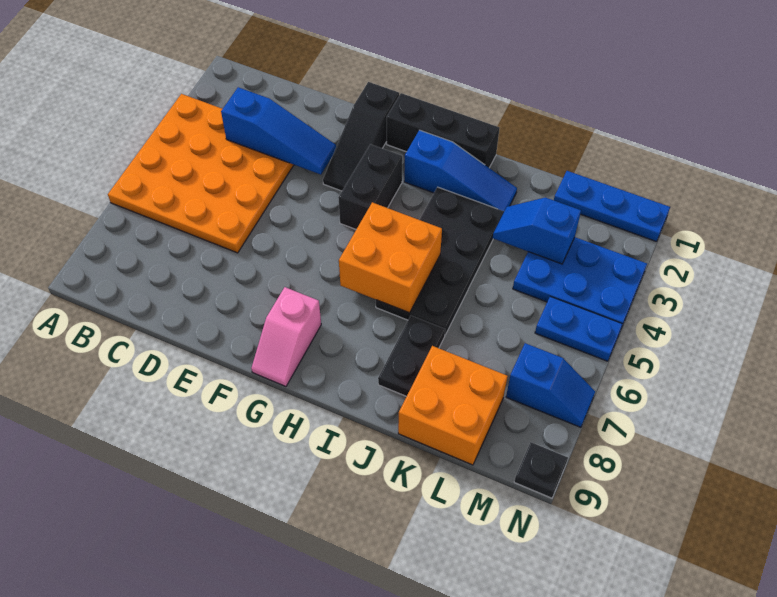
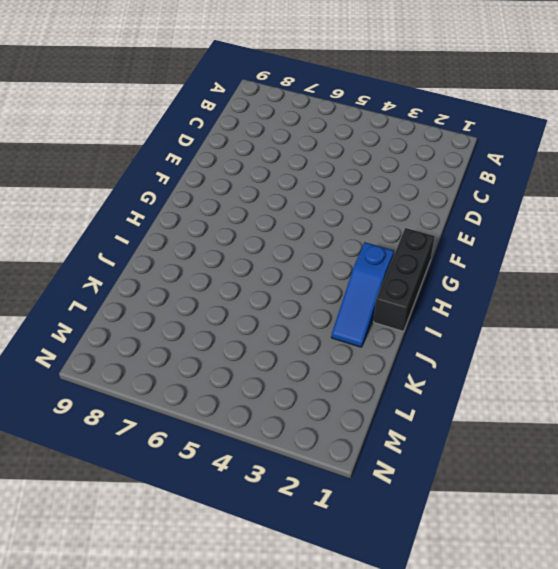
none -> orange plate A3:D6 level 1
none -> black slope F1:F3 level 1 top 1
none -> black brick G3:G4 level 1

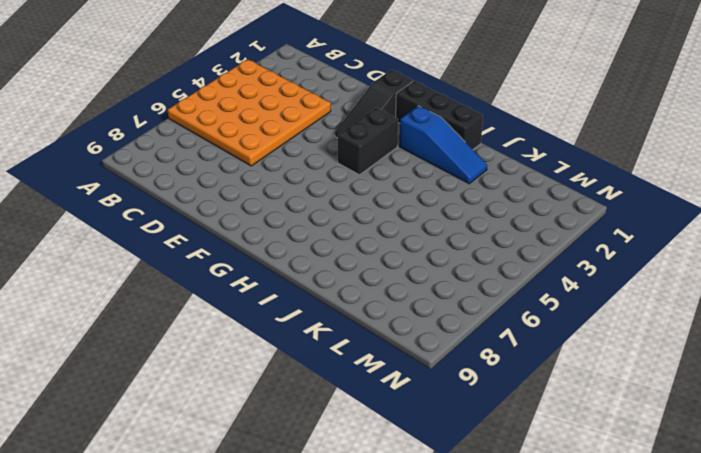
none -> pink slope G8:G9 level 1 top 8
none -> black plate I3:J6 level 1
none -> black plate J7:J8 level 1

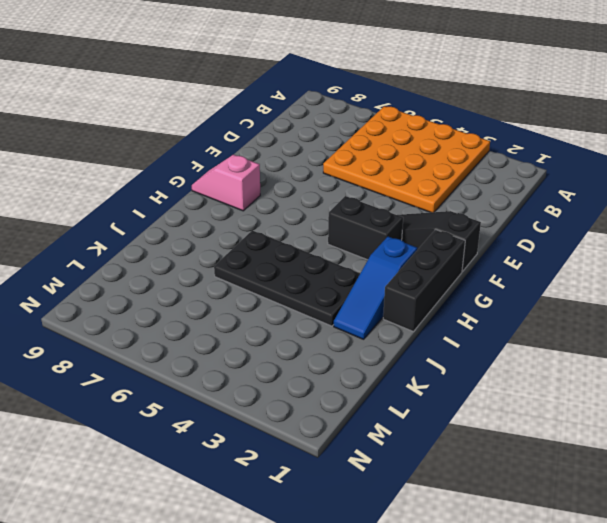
none -> black plate J7:J8 level 1
none -> orange brick K8:L9 level 1
none -> blue plate L1:N1 level 1

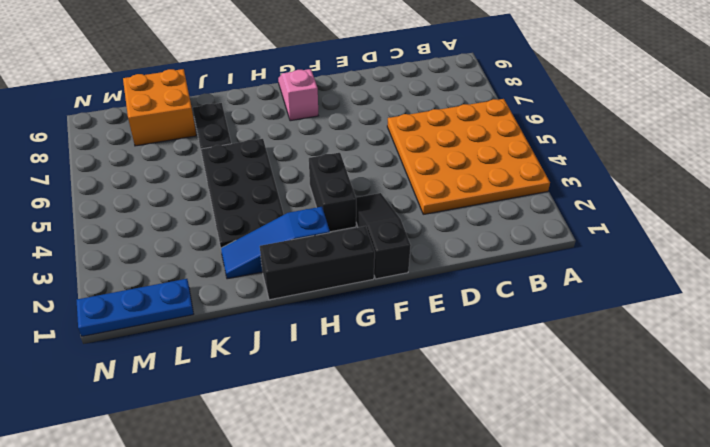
none -> blue plate L3:N4 level 1
none -> blue plate M5:N5 level 1
none -> blue slope M7:N7 level 1 top M

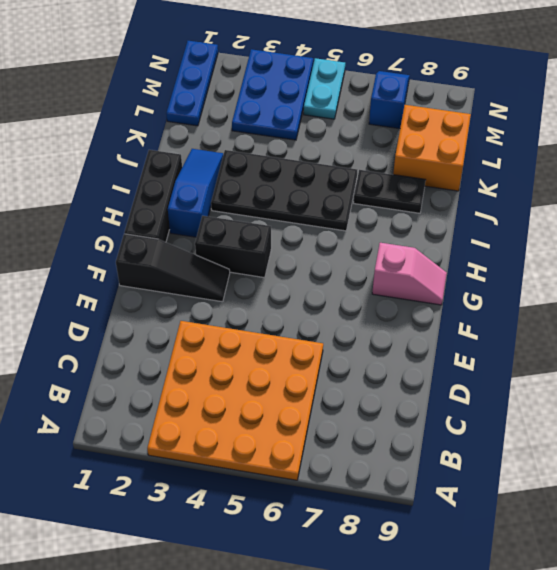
cyan plate M5:N5 level 1 -> blue plate M5:N5 level 1
none -> black plate N9 level 1
none -> blue slope C3:E3 level 2 top C
none -> orange brick H5:I6 level 2

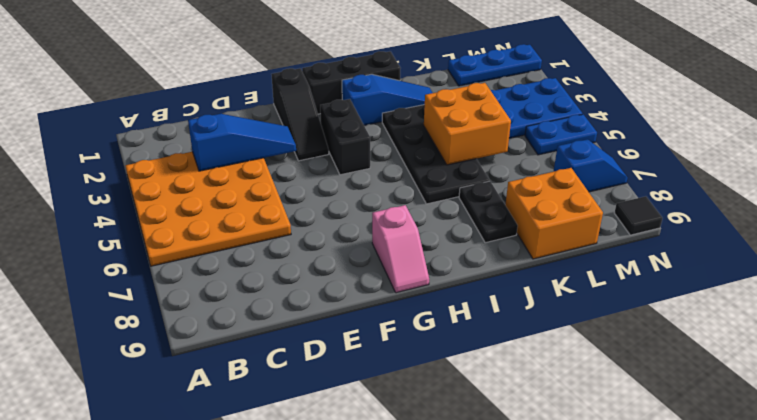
orange brick J4:K5 level 2 -> orange brick H5:I6 level 2
black tile N9 level 1 -> black plate N9 level 1
none -> blue slope K3:L3 level 2 top L

